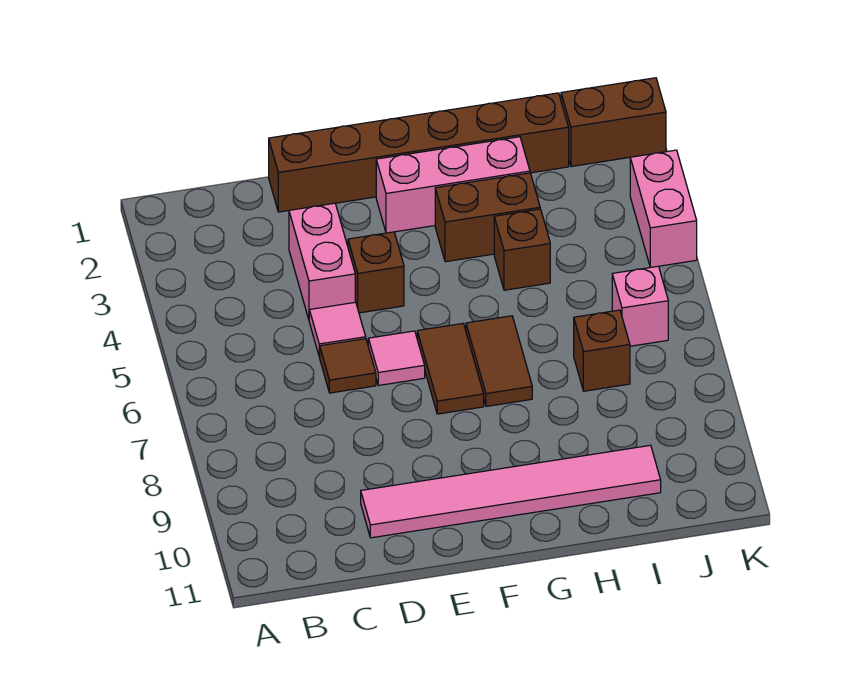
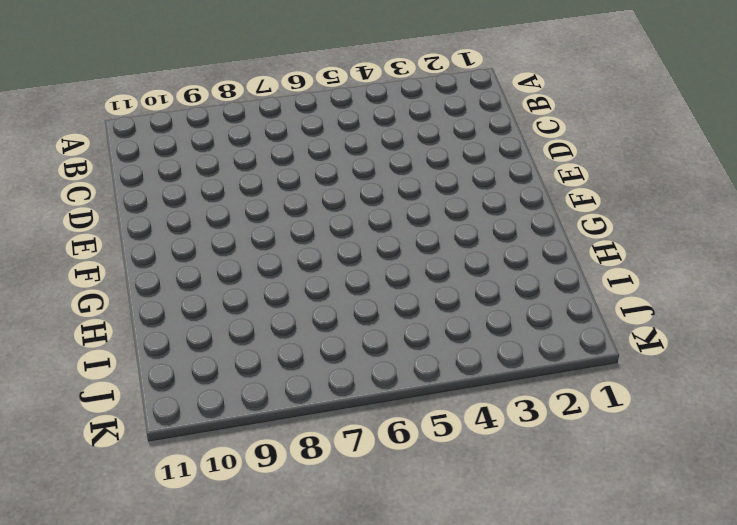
none -> brown brick D1:I1 level 1
none -> pink brick D3:D4 level 1
none -> pink tile D5 level 1

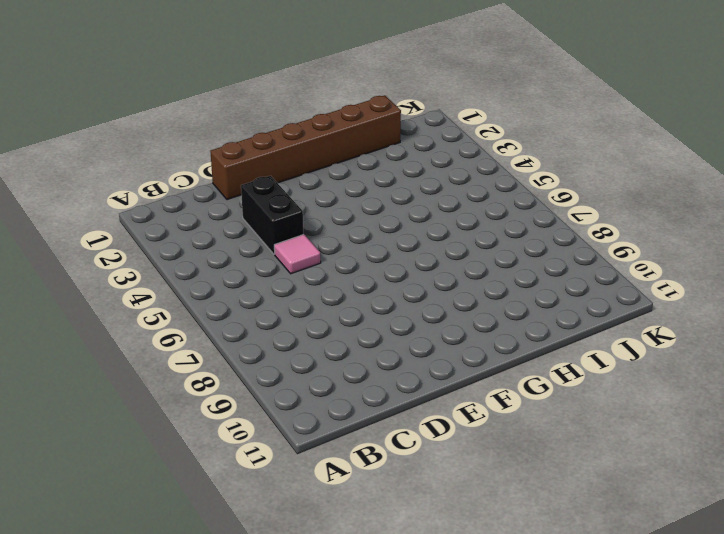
black brick D3:D4 level 1 -> pink brick D3:D4 level 1
none -> brown tile D6 level 1
none -> pink tile D10:I10 level 1
none -> brown brick E4 level 1

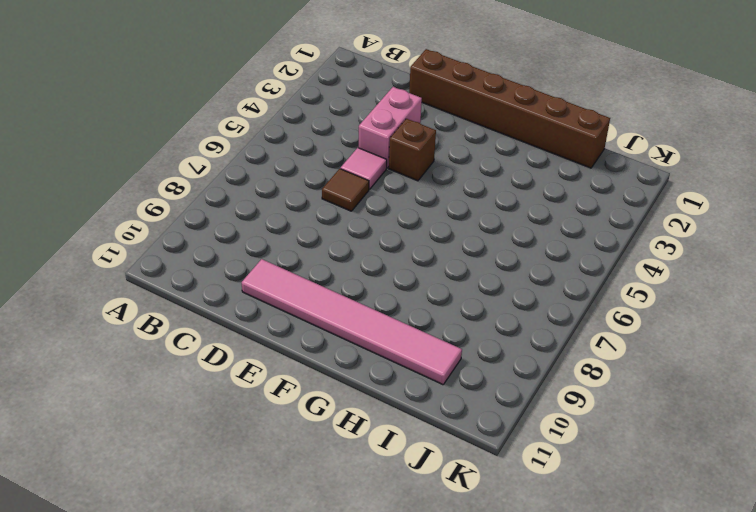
none -> pink tile E6 level 1
none -> pink brick F2:H2 level 1
none -> brown tile F6:F7 level 1

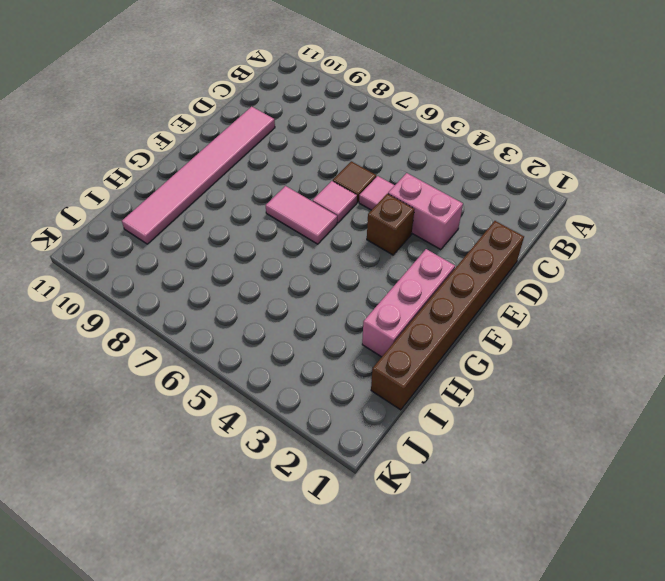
pink tile F6:F7 level 1 -> brown tile F6:F7 level 1
none -> brown brick G3:H3 level 1
none -> brown tile G6:G7 level 1
none -> brown brick H4 level 1

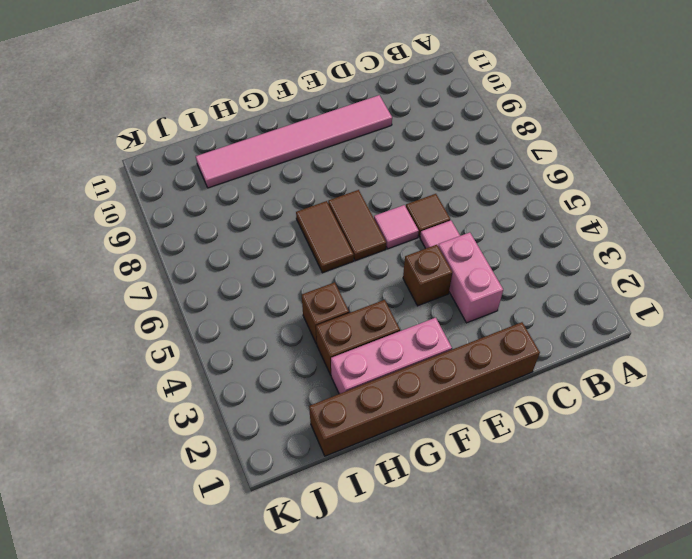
none -> brown brick I7 level 1
none -> brown brick J1:K1 level 1
none -> pink brick J6 level 1

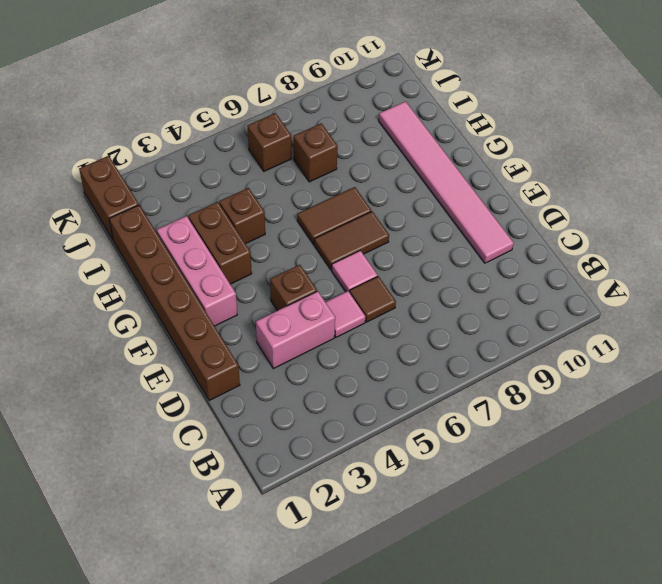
brown brick J6 level 1 -> pink brick J6 level 1
none -> pink brick K3:K4 level 1

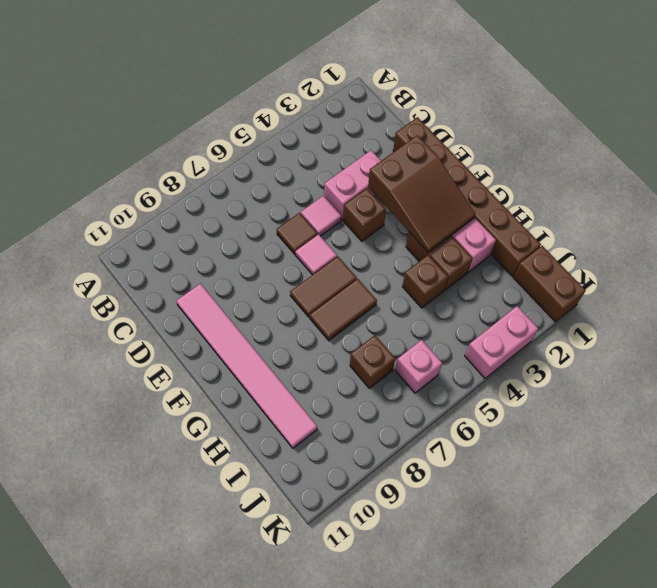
brown slope E2:G3 level 2 top E -> none

